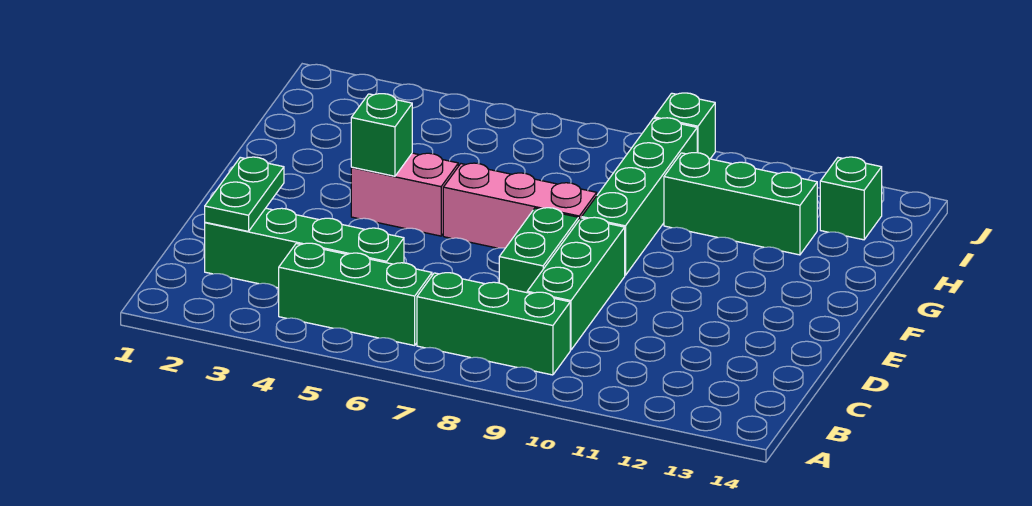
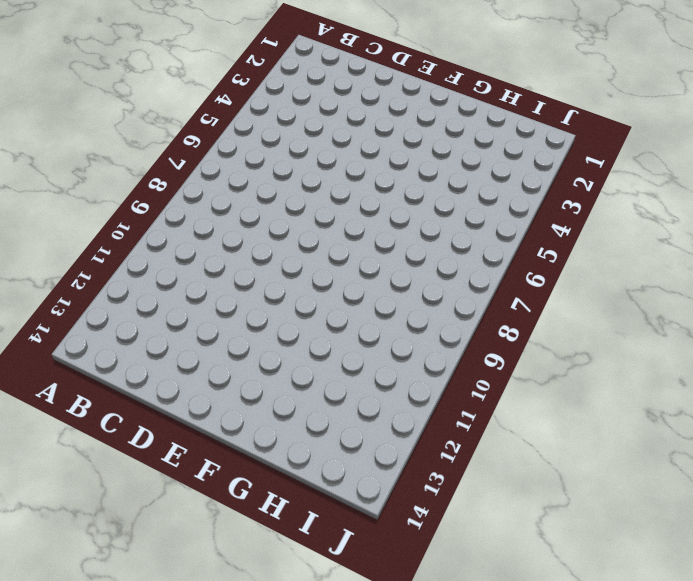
none -> green brick B4:B6 level 1
none -> green brick B7:B9 level 1
none -> green brick C2:C5 level 1

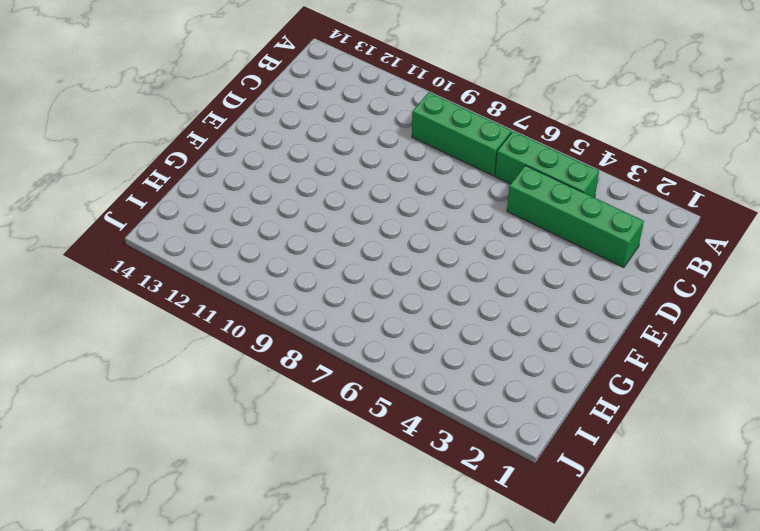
none -> green brick C9:E9 level 1
none -> green brick D8:E8 level 1
none -> pink brick F4:F5 level 1

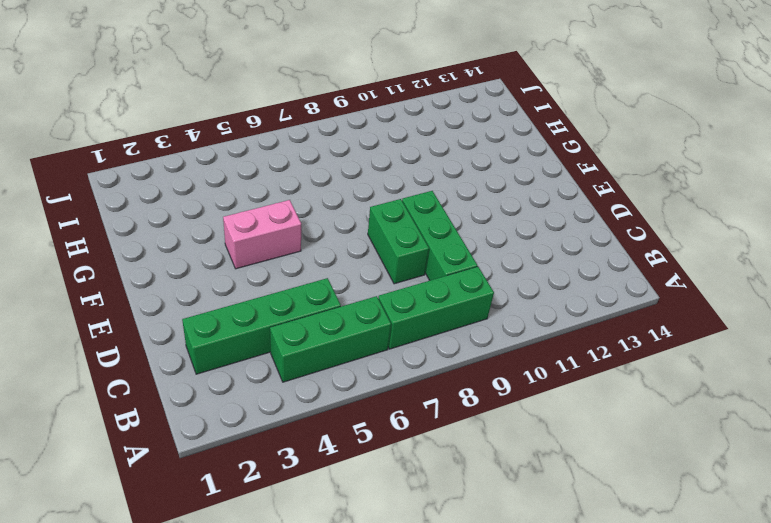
none -> pink brick F6:F8 level 1
none -> green brick F9:I9 level 1
none -> green brick H10:H12 level 1

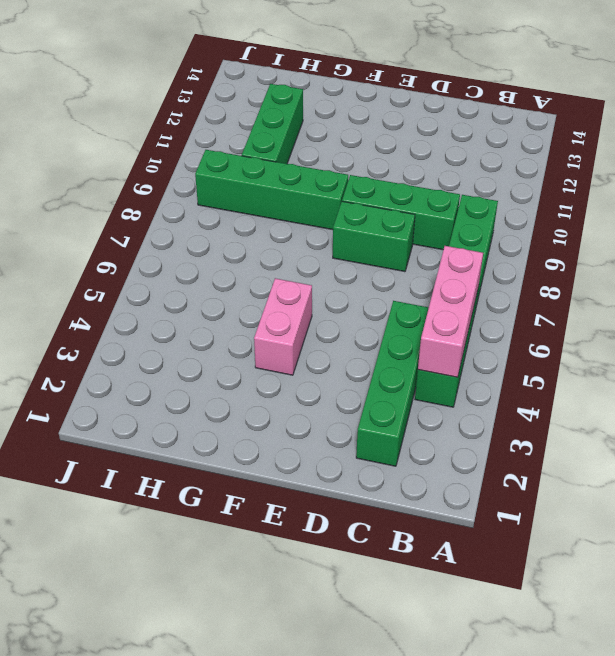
pink brick B4:B6 level 2 -> pink brick F6:F8 level 1
none -> green brick I13 level 1
none -> green brick J9 level 1
none -> green plate C2:D2 level 2

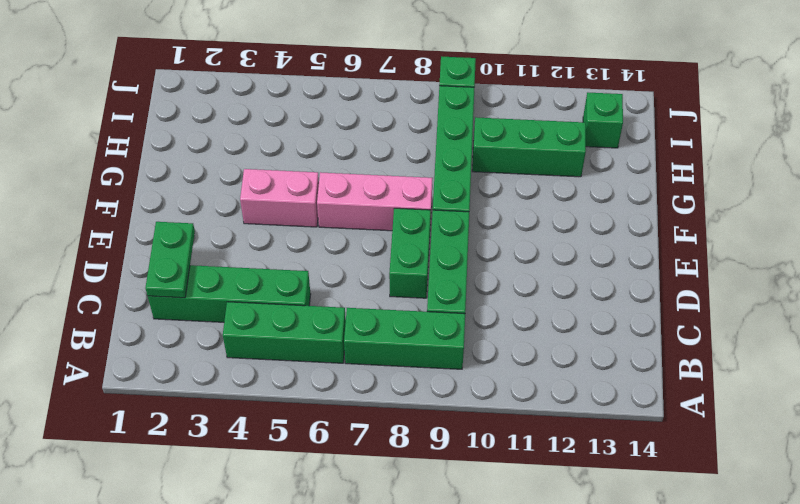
none -> green brick F4 level 2

